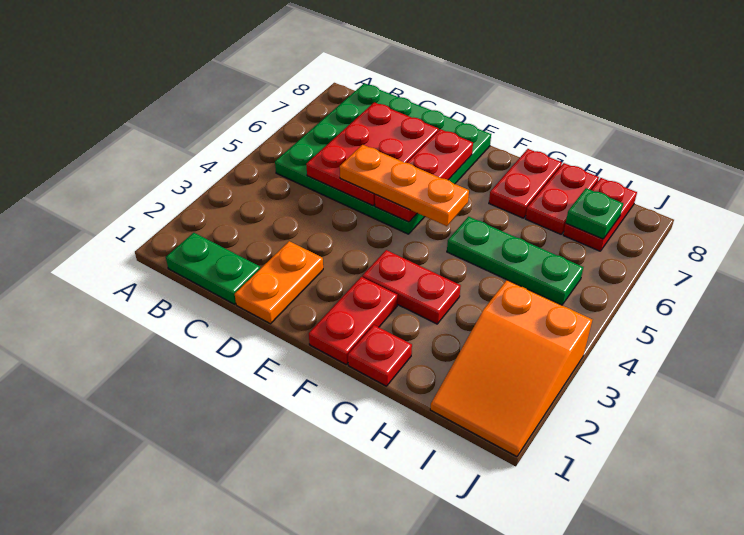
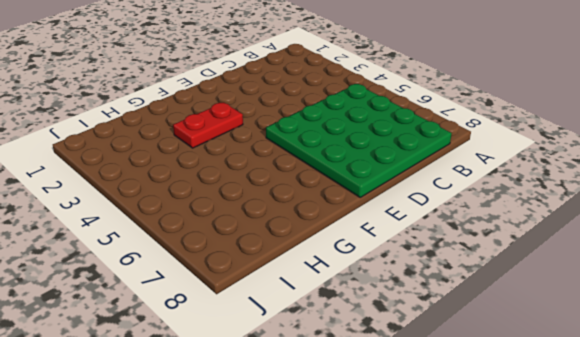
none -> green plate B1:C1 level 1
none -> orange plate D1:D2 level 1
none -> red plate F1:F2 level 1

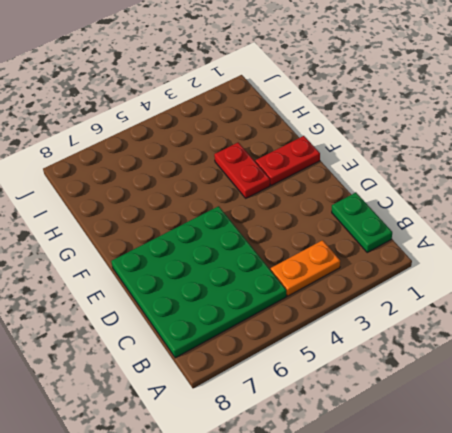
orange plate B3:B4 level 1 -> orange plate D1:D2 level 1
none -> red plate G1 level 1
none -> green plate G5:I5 level 1
none -> red plate G7:G8 level 1

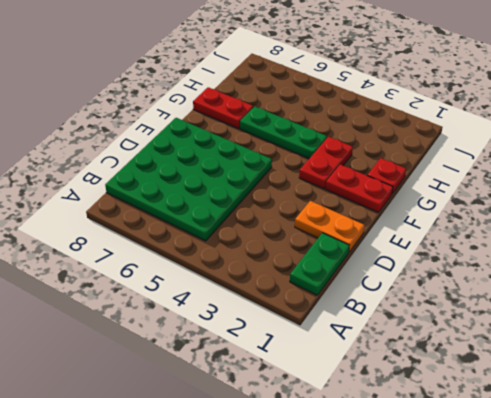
green plate G4:G6 level 1 -> green plate G5:I5 level 1
none -> red plate H7:H8 level 1
none -> orange slope I1:J3 level 1 top 3
none -> red plate I7:I8 level 1

